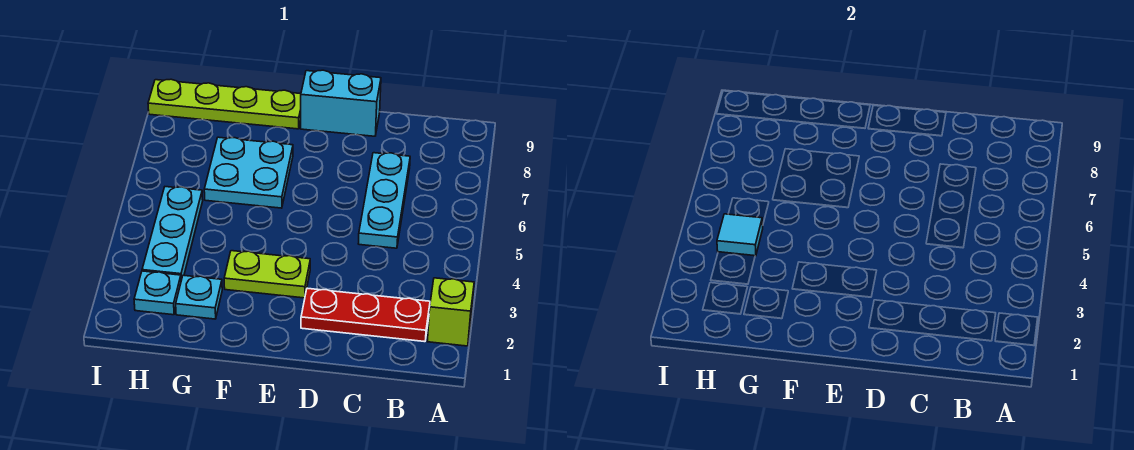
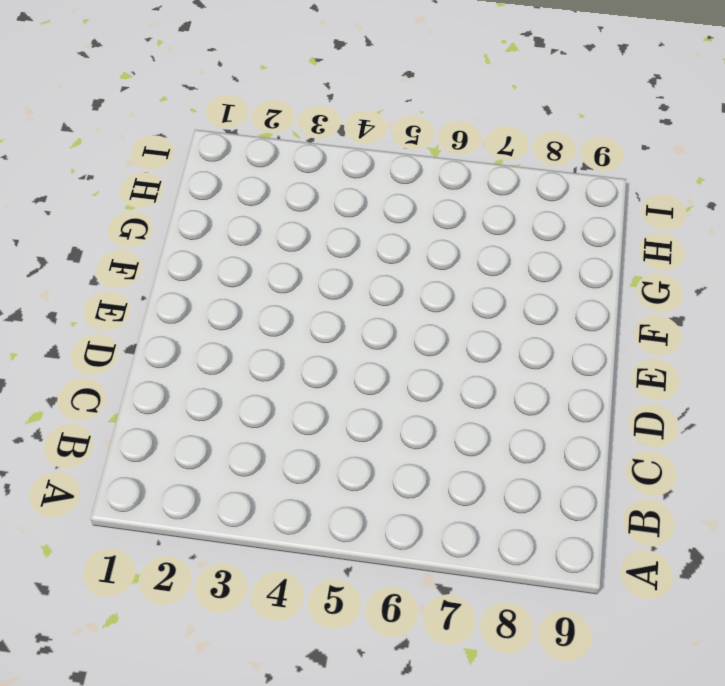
none -> lime brick A2 level 1
none -> red plate B2:D2 level 1

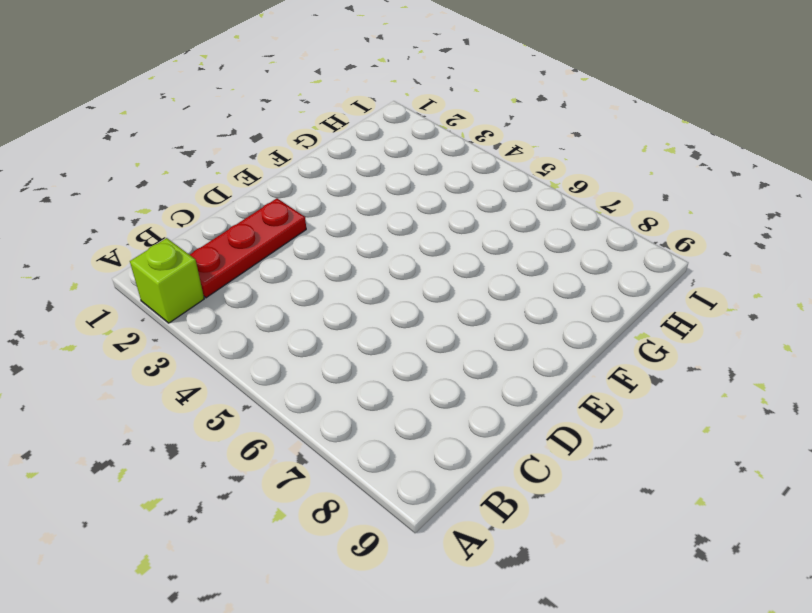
none -> cyan plate C5:C7 level 1
none -> cyan brick D9:E9 level 1

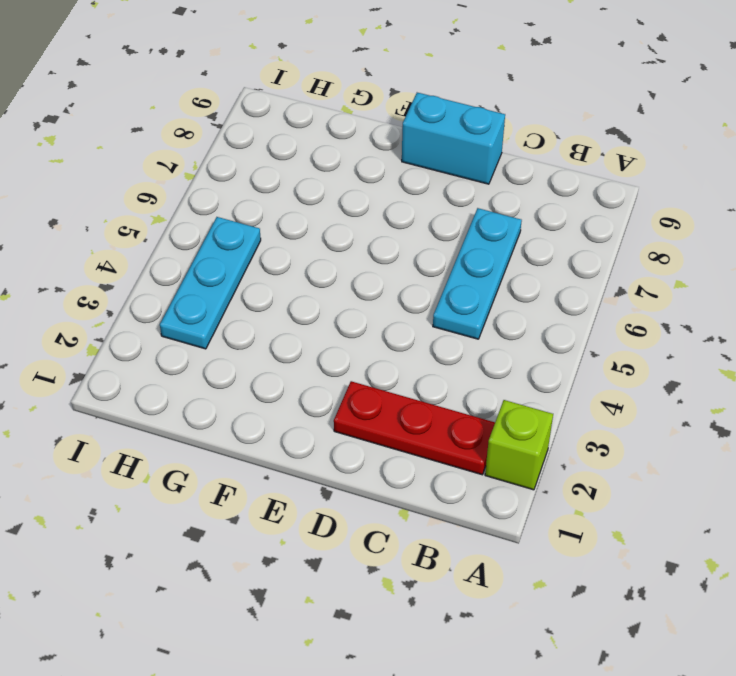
none -> lime plate E3:F3 level 1
none -> cyan plate F6:G7 level 1

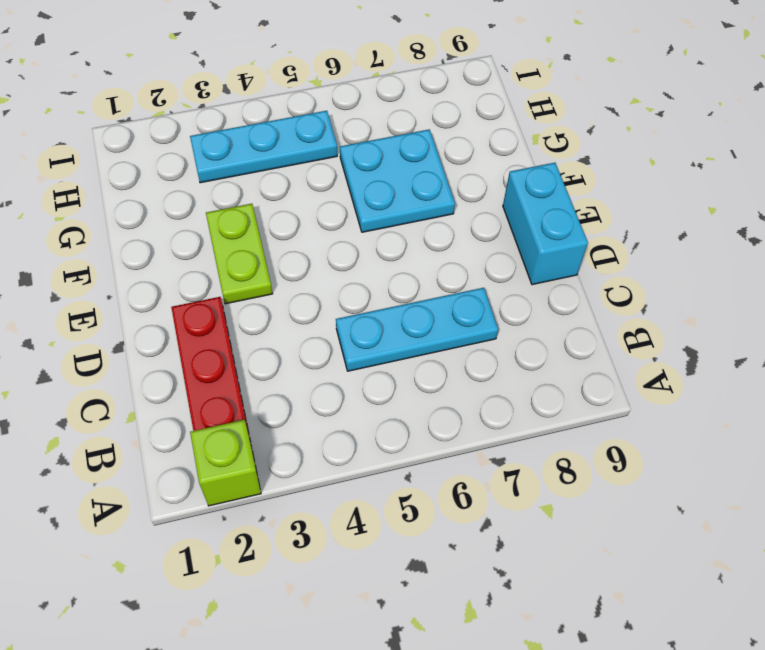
none -> lime plate F9:I9 level 1
none -> cyan plate G2 level 1

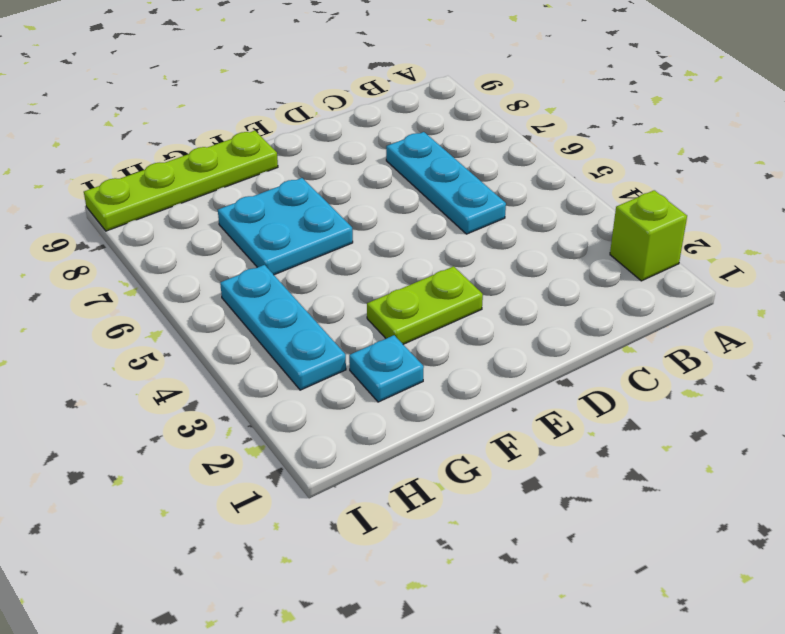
none -> red plate B2:D2 level 1
none -> cyan brick D9:E9 level 1

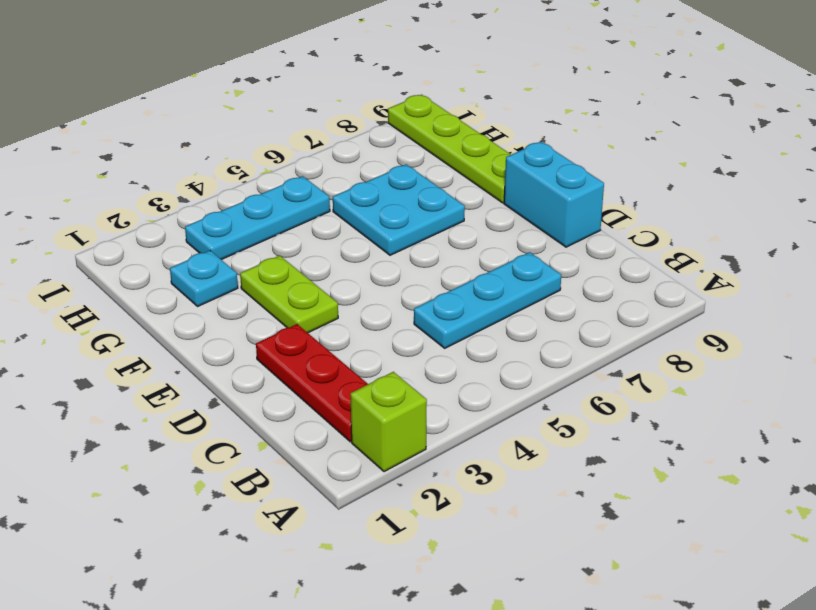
none -> cyan plate H2 level 1
none -> cyan tile H4 level 2

